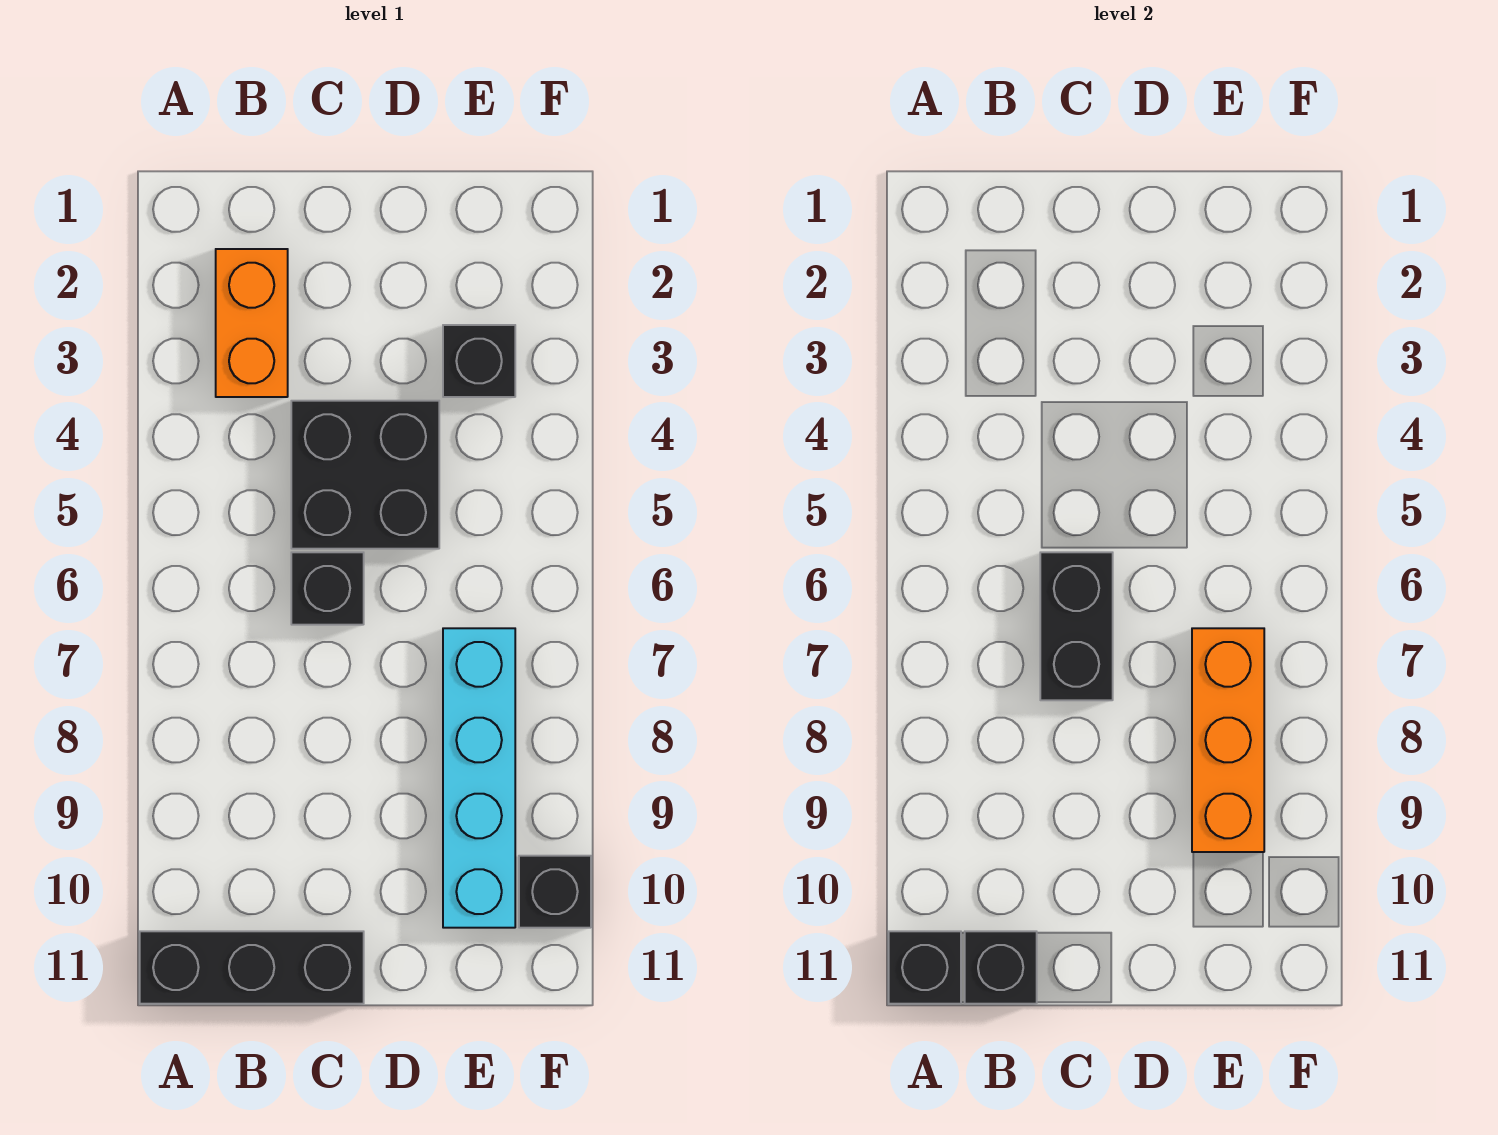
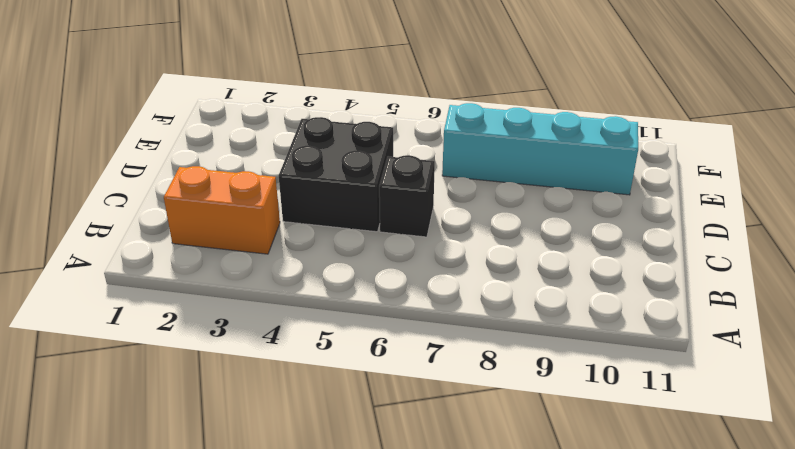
none -> black brick A11:C11 level 1
none -> black brick E3 level 1

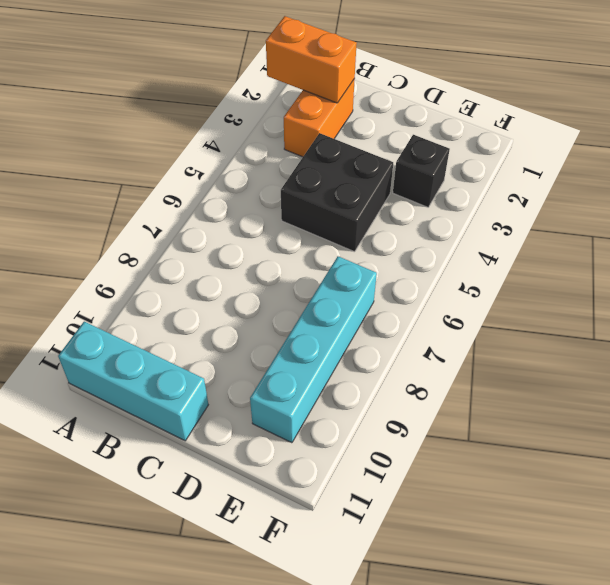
orange brick A2:B2 level 2 -> none
cyan brick A11:C11 level 1 -> black brick A11:C11 level 1
none -> black brick C6 level 1
none -> black brick F10 level 1

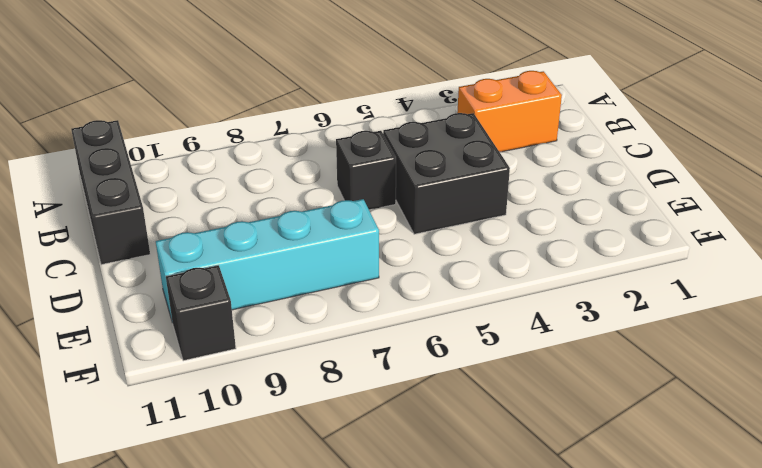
none -> black brick E3 level 1
none -> black brick A11 level 2

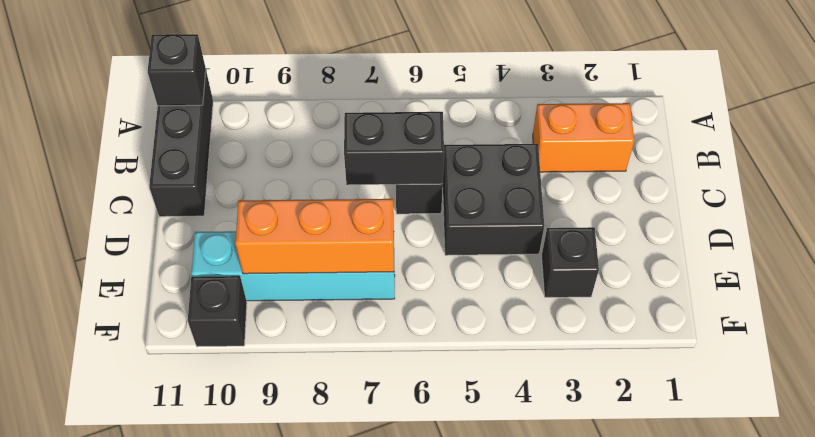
none -> black brick B11 level 2

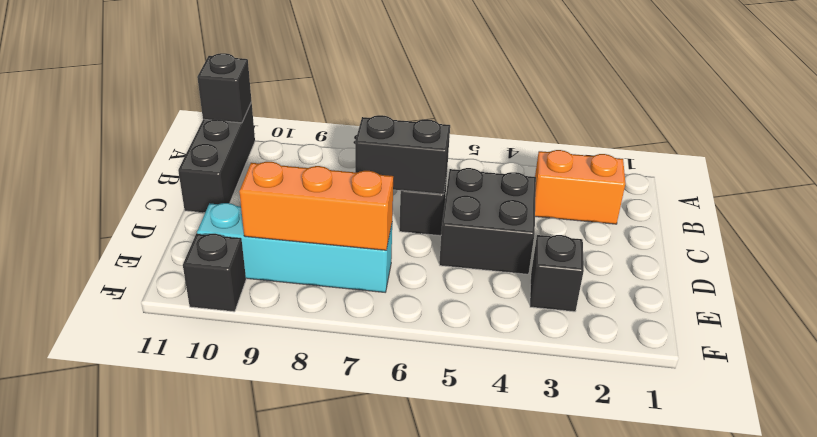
none -> black brick B11 level 2

